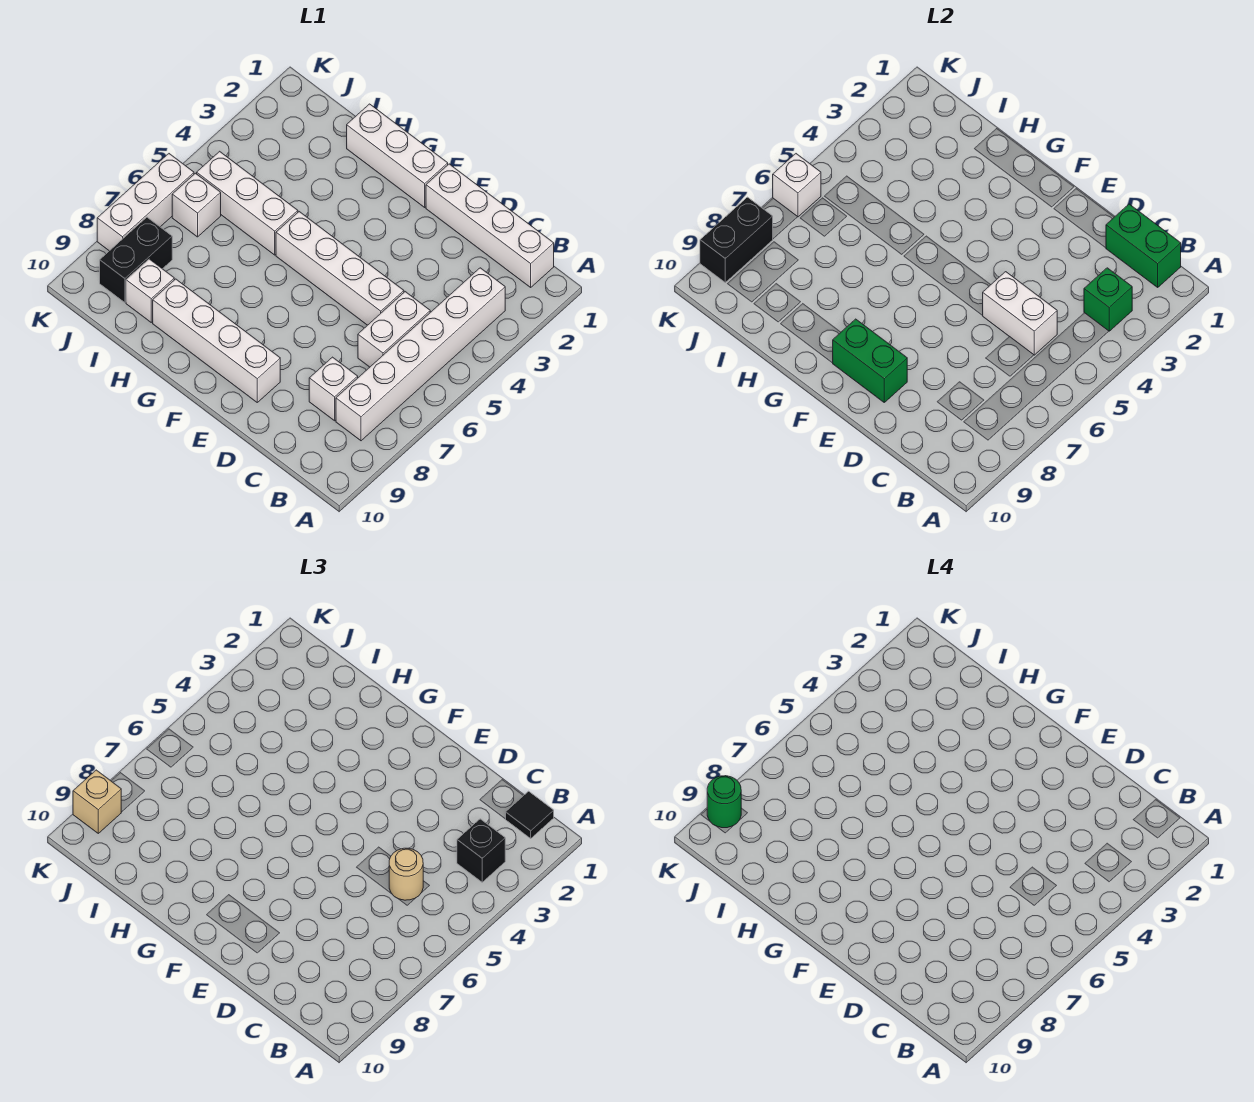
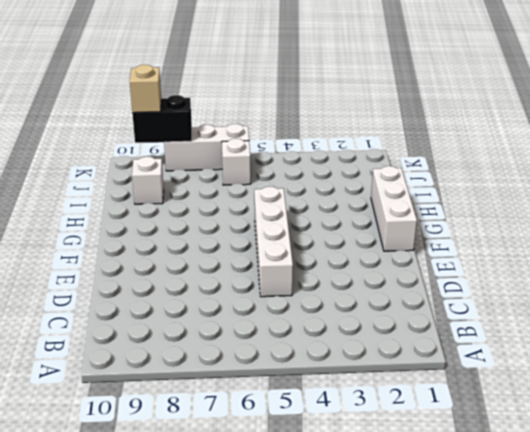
none -> white brick B1:E1 level 1
none -> white brick B3:B8 level 1
none -> white brick C5:C6 level 1

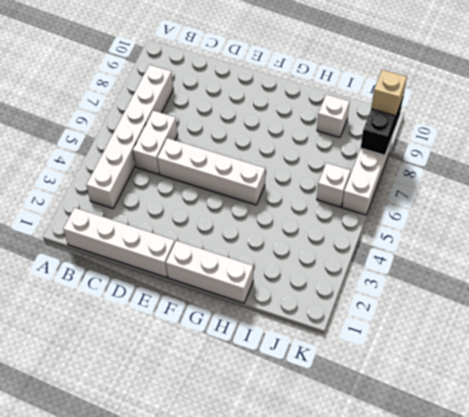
none -> white brick C8 level 1
none -> white brick E9:H9 level 1
none -> white brick H5:J5 level 1

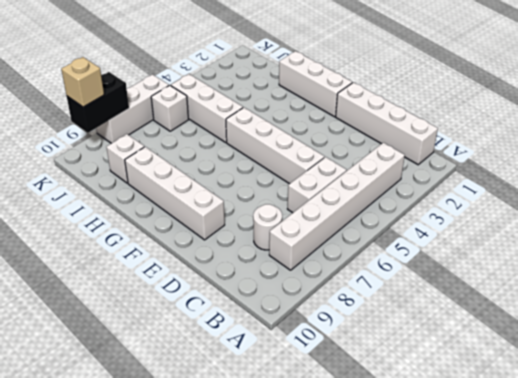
white round brick C8 level 1 -> white brick C8 level 1
none -> black brick J8:J9 level 1
none -> green brick B1:C1 level 2
none -> green brick B3 level 2

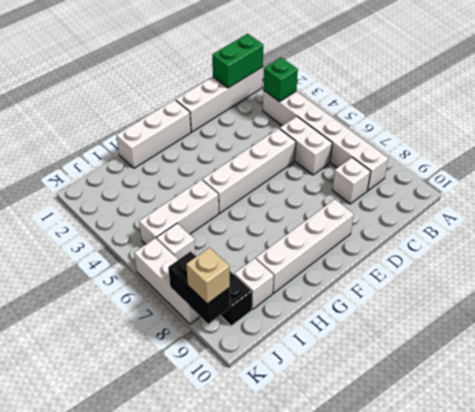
none -> white brick C5:D5 level 2
none -> green brick E9:F9 level 2
none -> white brick K6 level 2

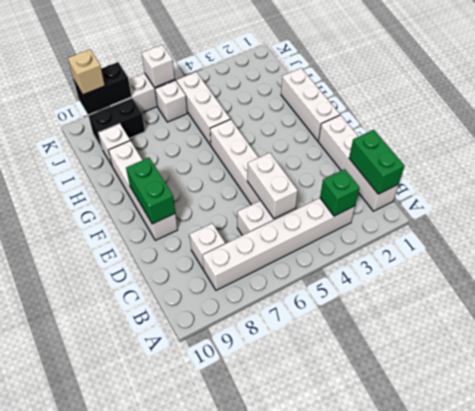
none -> black tile B1 level 3
none -> black brick B3 level 3
none -> tan round brick C5 level 3

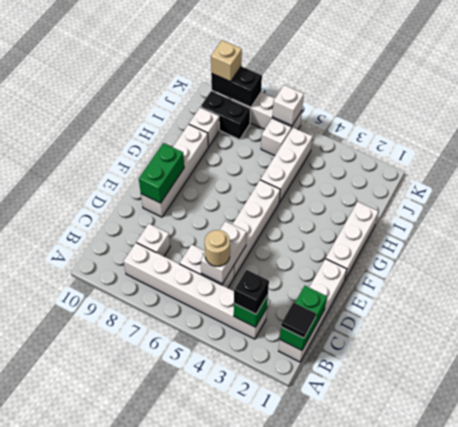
none -> green round brick K9 level 4

